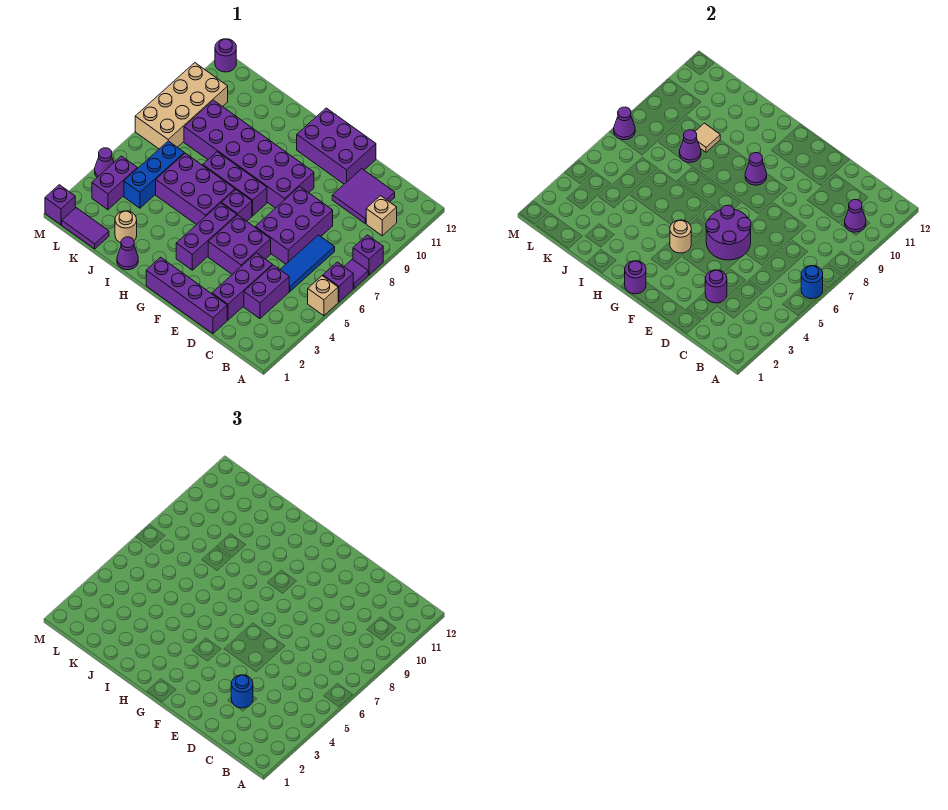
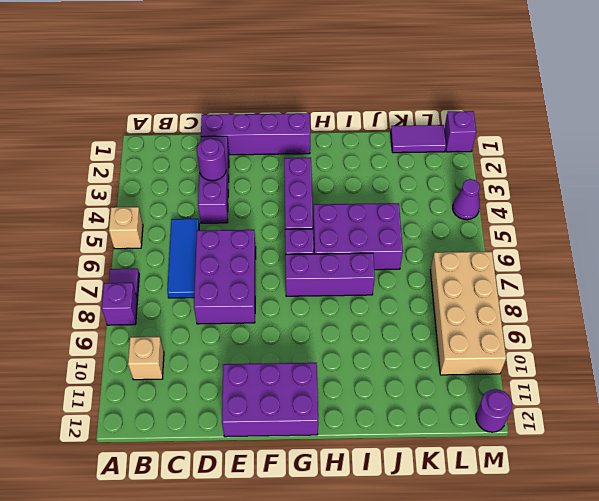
none -> purple brick A6 level 1
none -> purple brick C3:C4 level 1
none -> purple tile C10:D11 level 1
none -> purple brick E4:F5 level 1

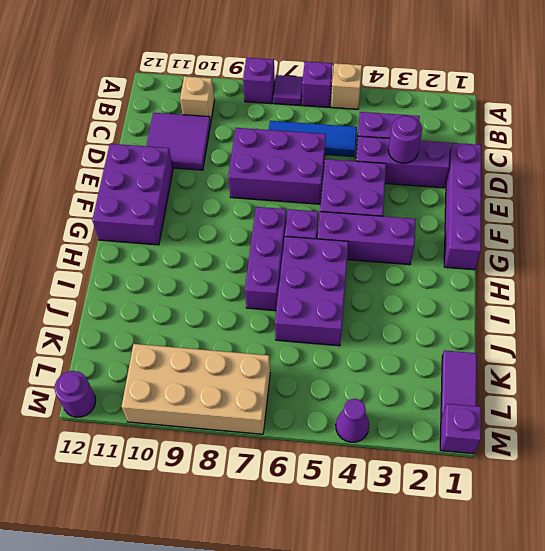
none -> purple brick F8:K9 level 1
none -> purple cone I1 level 1
none -> tan round brick J2 level 1
none -> blue brick K4:K6 level 1

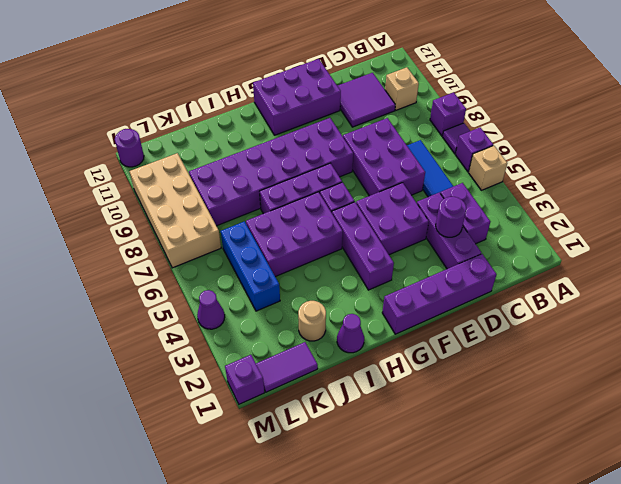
none -> purple brick L3:L4 level 1
none -> blue round brick A6 level 2
none -> purple cone B10 level 2
none -> purple round brick E5:F6 level 2

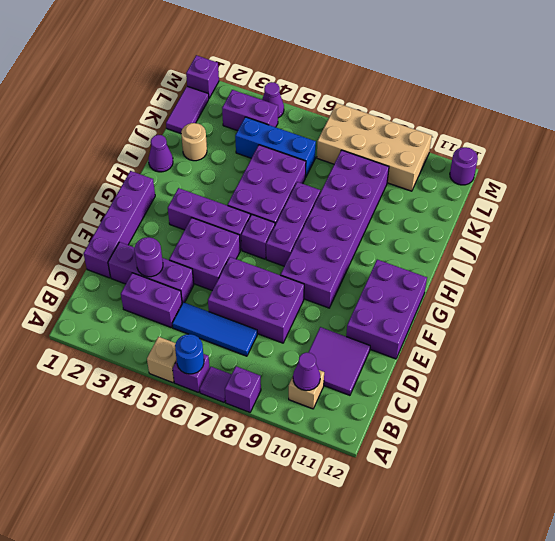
none -> purple round brick E5:F6 level 2
none -> purple round brick G1 level 2
none -> tan round brick G4 level 2
none -> purple cone G9 level 2

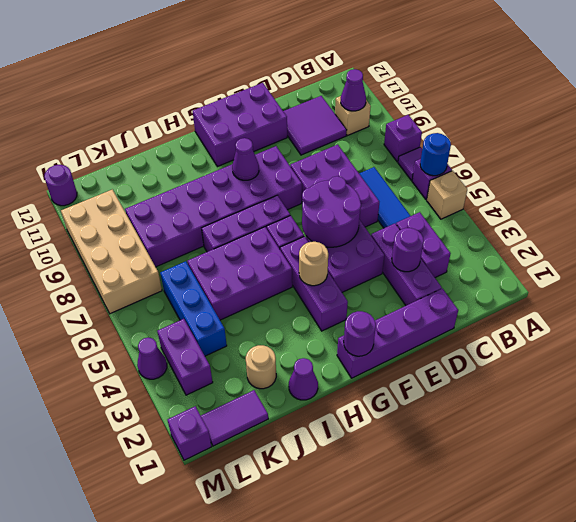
none -> purple cone J8 level 2
none -> tan tile J9 level 2
none -> purple cone M7 level 2
none -> blue round brick D3 level 3

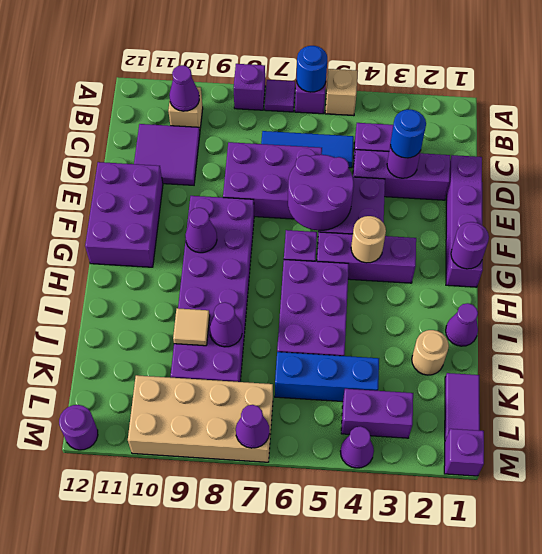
none -> purple brick G7:I7 level 1

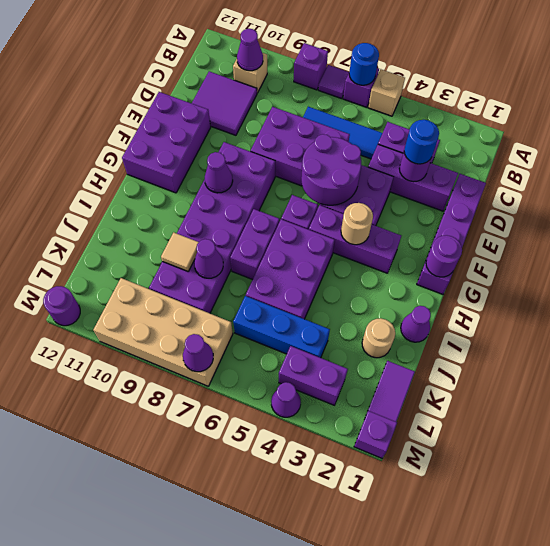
purple brick H7:I7 level 1 -> purple brick G7:I7 level 1

